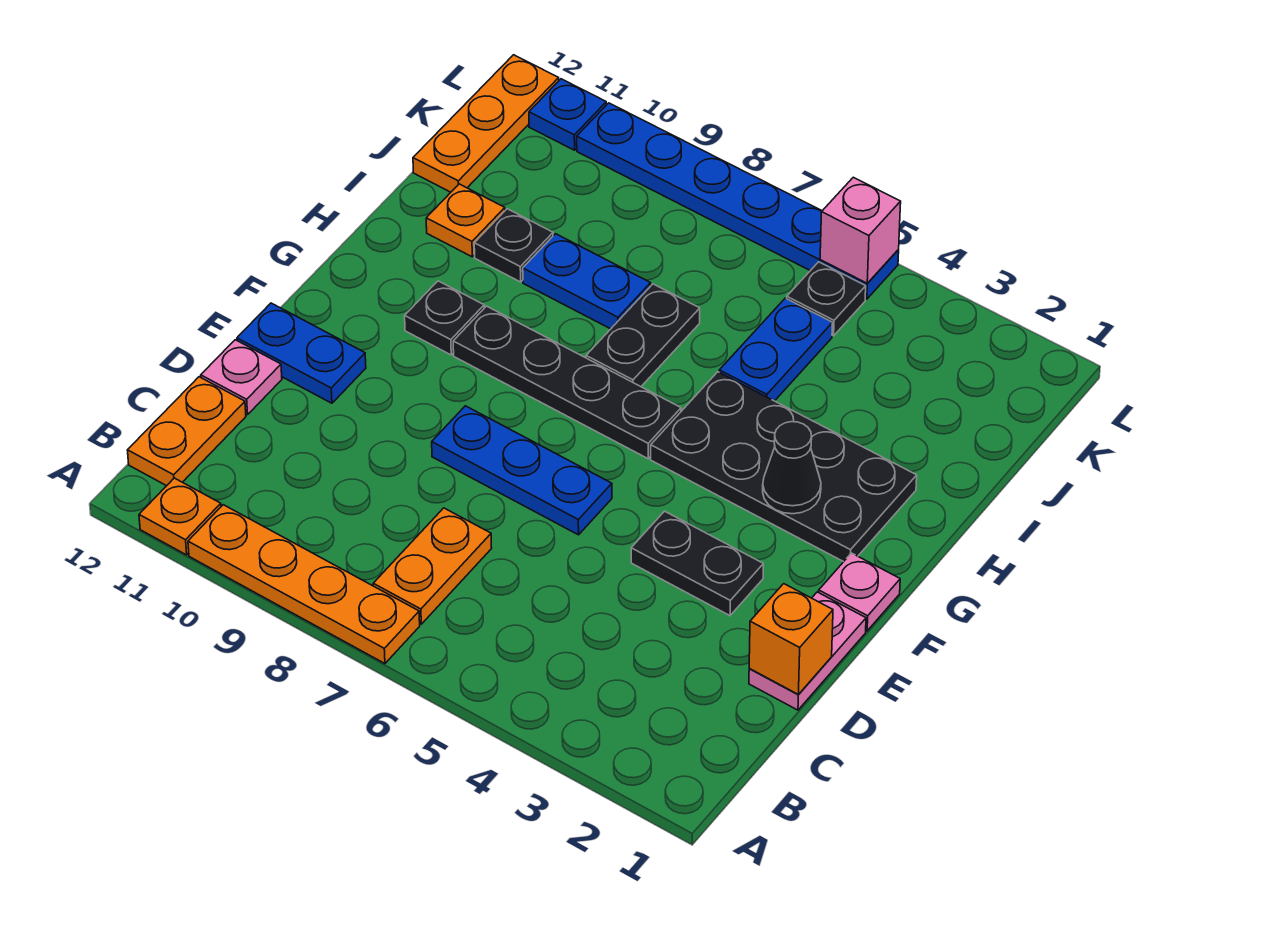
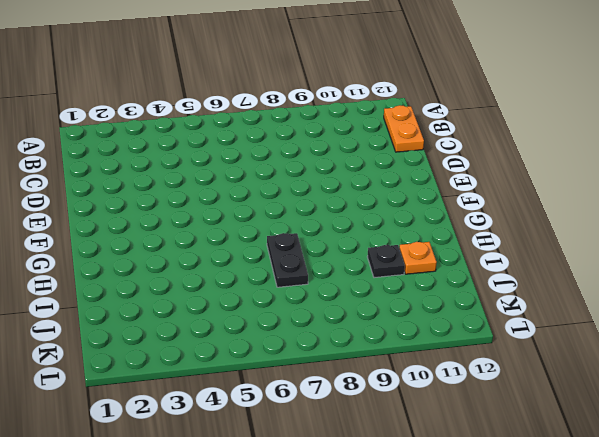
none -> orange plate A7:A10 level 1
none -> orange plate A11 level 1
none -> orange plate B7:C7 level 1

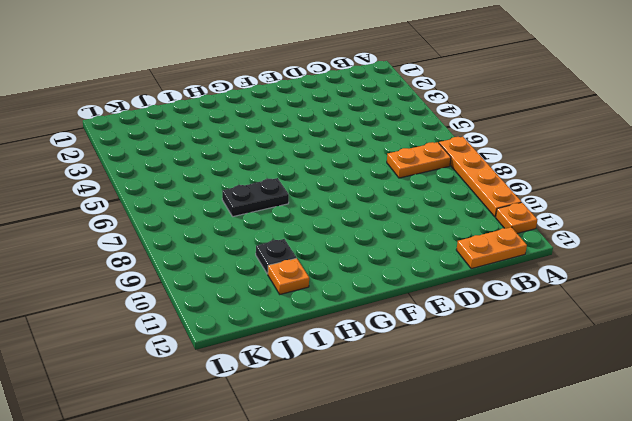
none -> pink plate D1:E1 level 1
none -> pink plate D12 level 1
none -> black plate E3:E4 level 1

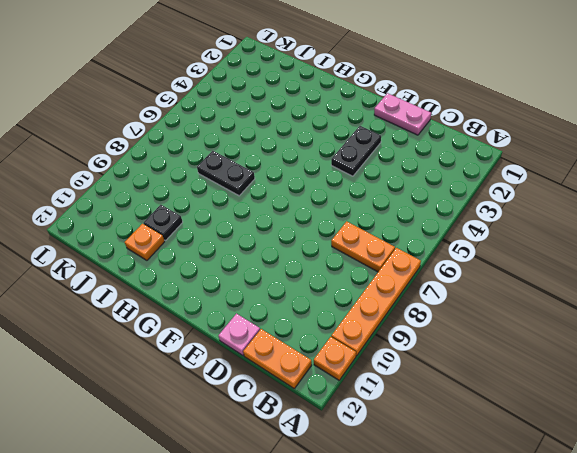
none -> blue plate E6:E8 level 1
none -> blue plate E11:E12 level 1
none -> pink plate F1 level 1

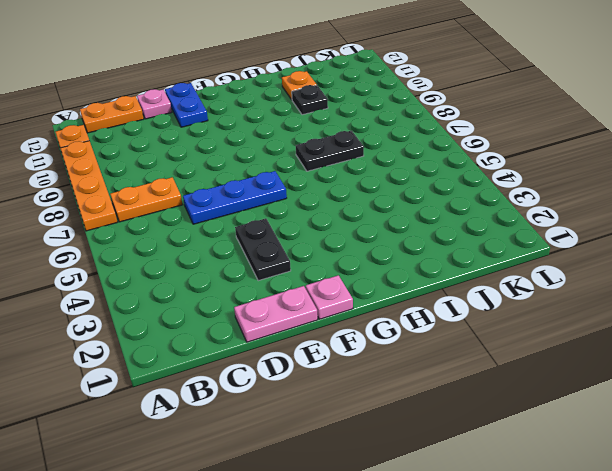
blue plate D6:F6 level 1 -> blue plate E6:E8 level 1
none -> black plate G2:H5 level 1
none -> black plate G6:G9 level 1
none -> black plate G10 level 1

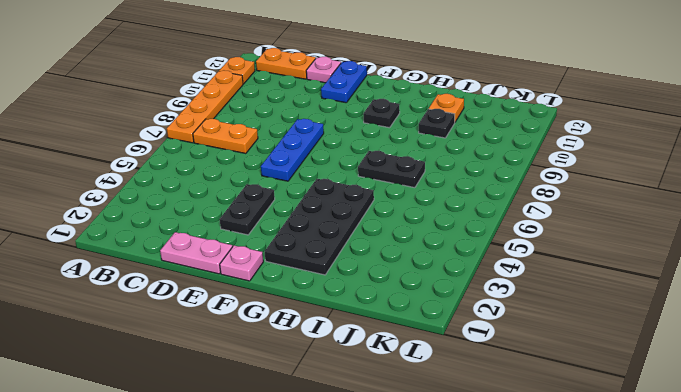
none -> black plate G6:G9 level 1
none -> blue plate I5:J5 level 1
none -> blue plate I8:I9 level 1

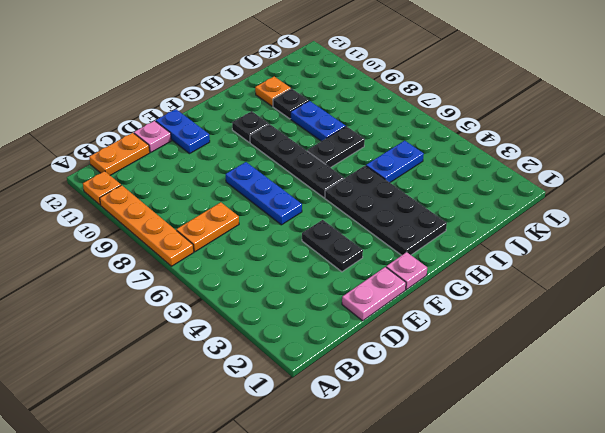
none -> orange plate J12:L12 level 1
none -> black plate K5 level 1
none -> blue plate L5:L10 level 1

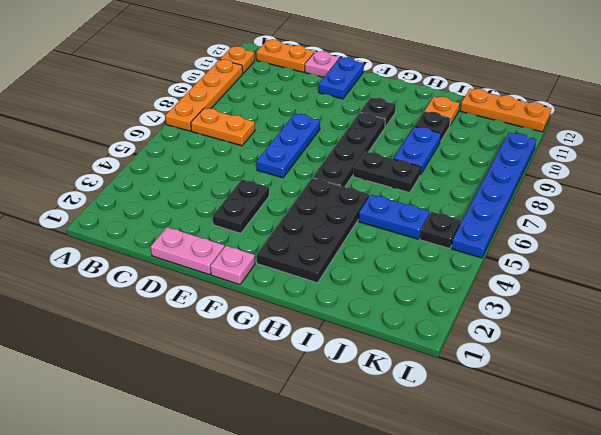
none -> blue plate L11 level 1
none -> orange brick D1 level 2
none -> black cone G3 level 2

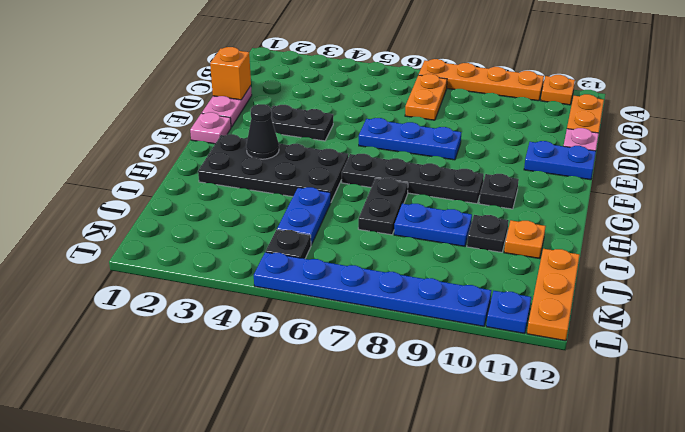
none -> pink brick L5 level 2

